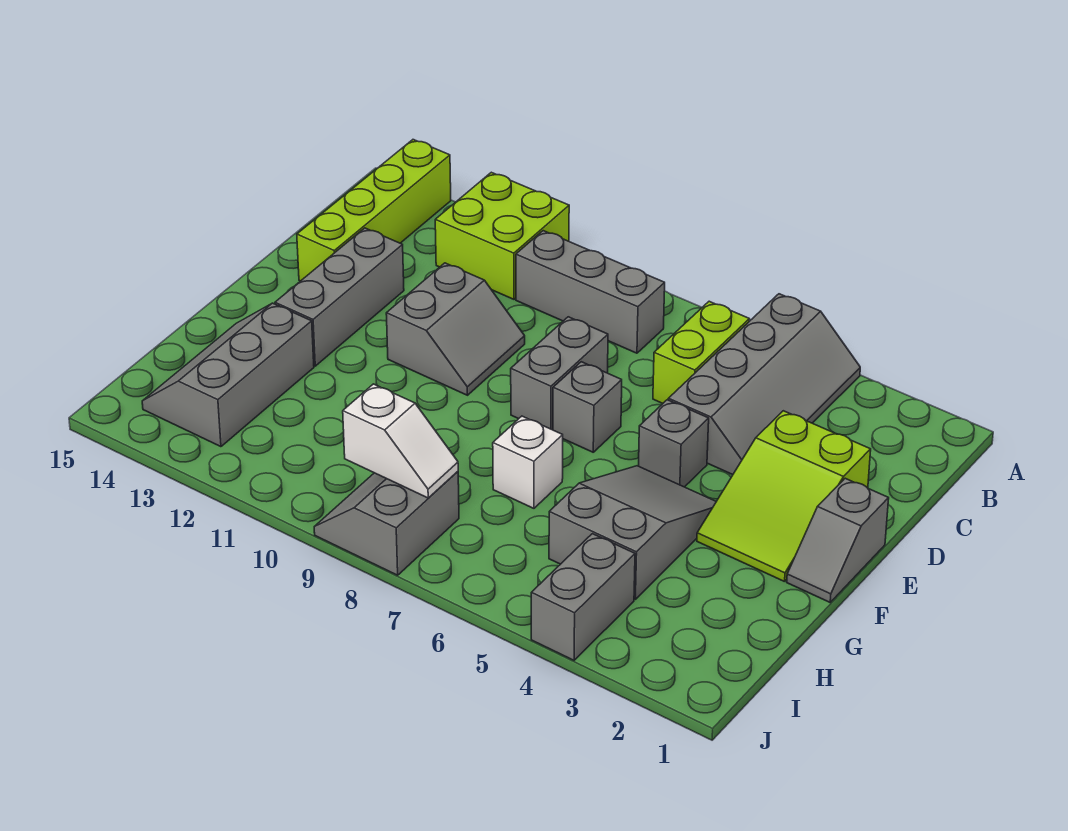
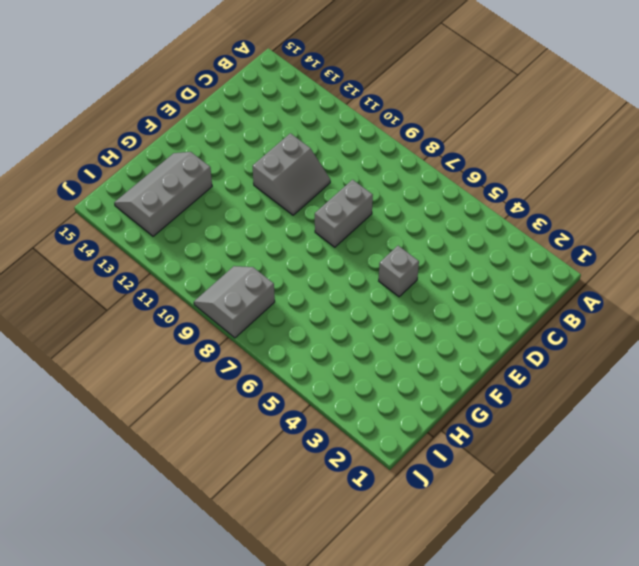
none -> grey slope A4:D5 level 1 top 5
none -> lime brick A11:B12 level 1
none -> lime brick A14:D14 level 1

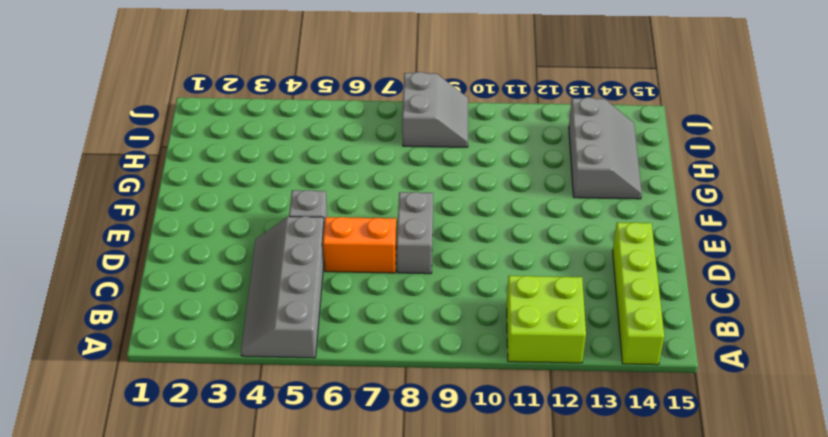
orange brick D6:D7 level 1 -> none
none -> lime brick B6:C6 level 1
none -> grey brick B8:B10 level 1
none -> lime slope D2:F3 level 1 top D

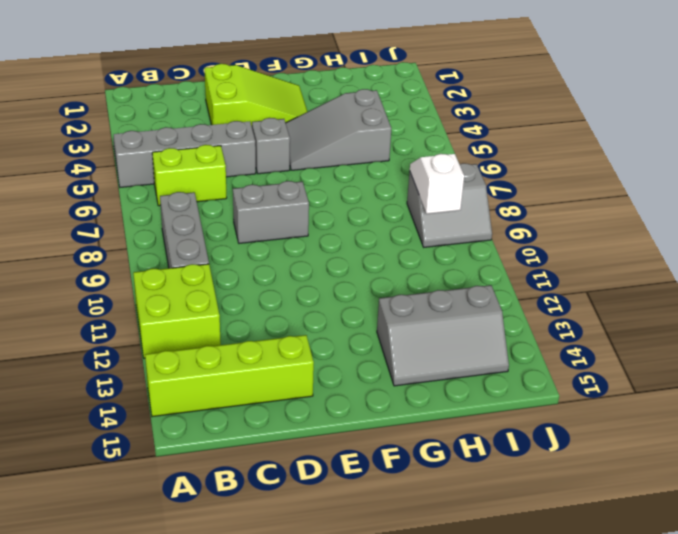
none -> grey slope D10:E11 level 1 top 11
none -> grey brick D13:F13 level 1
none -> grey slope E1:F1 level 1 top E

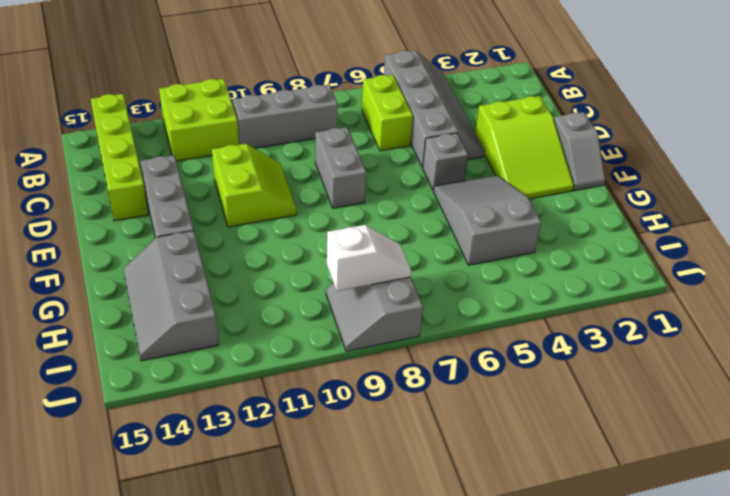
lime slope D10:E11 level 1 top 11 -> grey slope D10:E11 level 1 top 11
none -> grey brick E7 level 1
none -> white brick G7 level 1
none -> grey brick I4:J4 level 1

